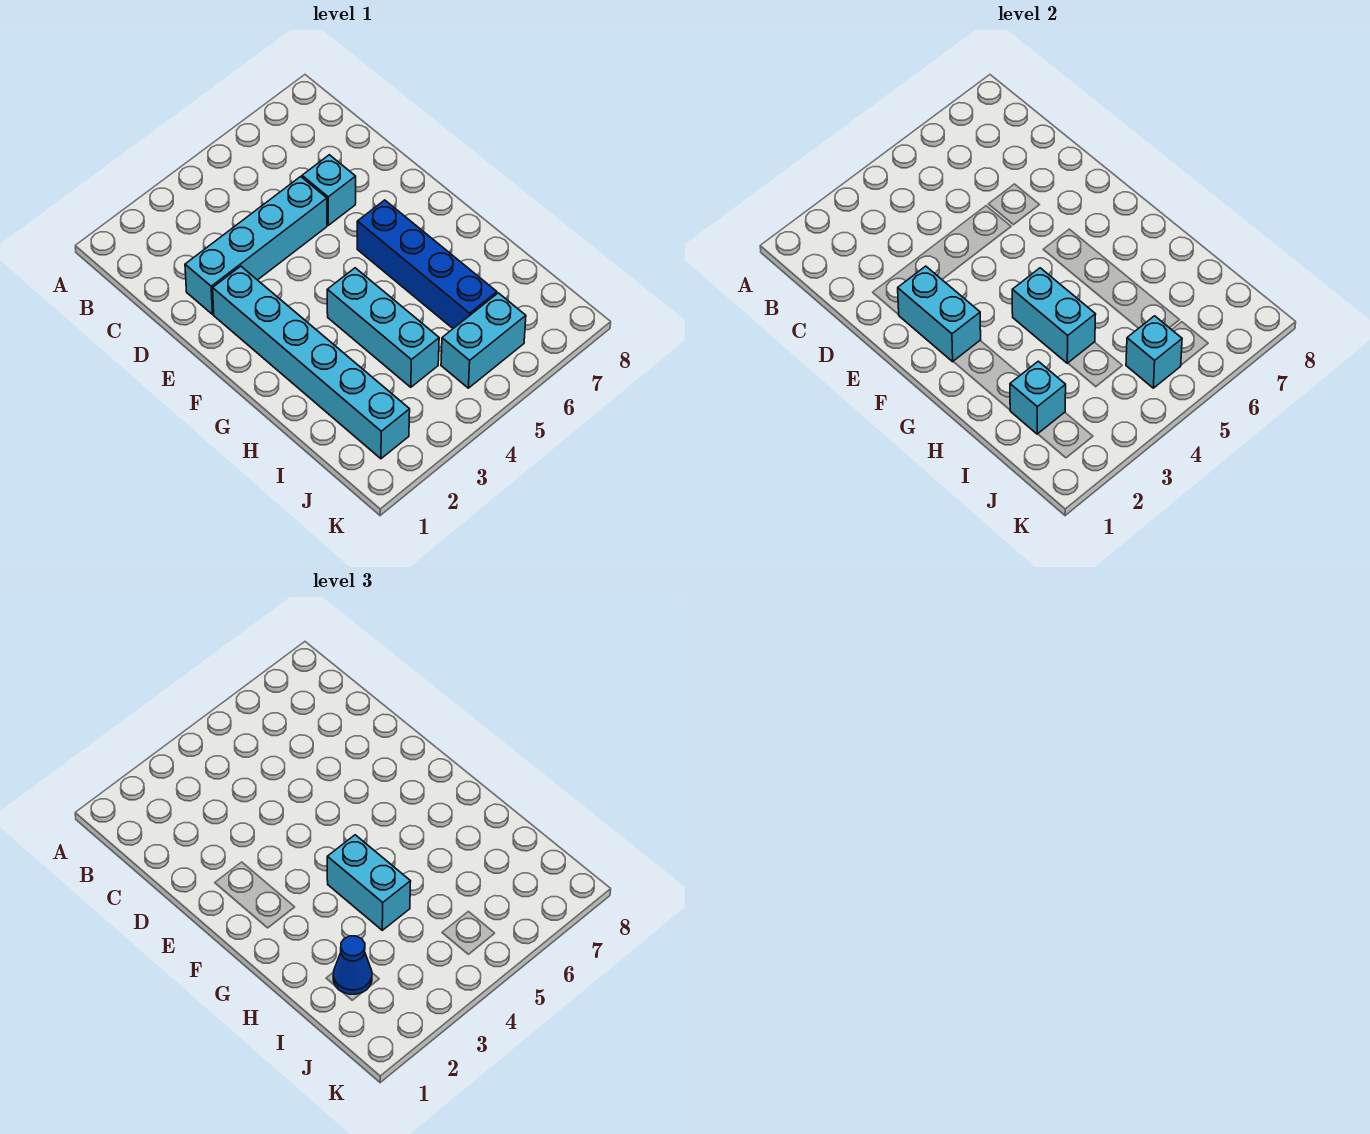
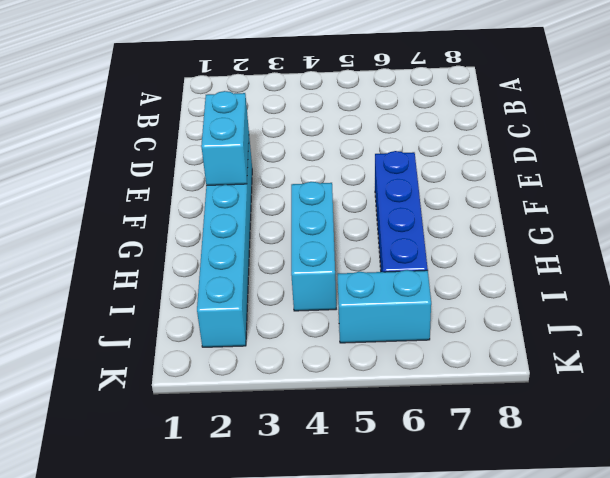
none -> cyan brick D2:D5 level 1
none -> cyan brick D6 level 1
none -> cyan brick G4:H4 level 2

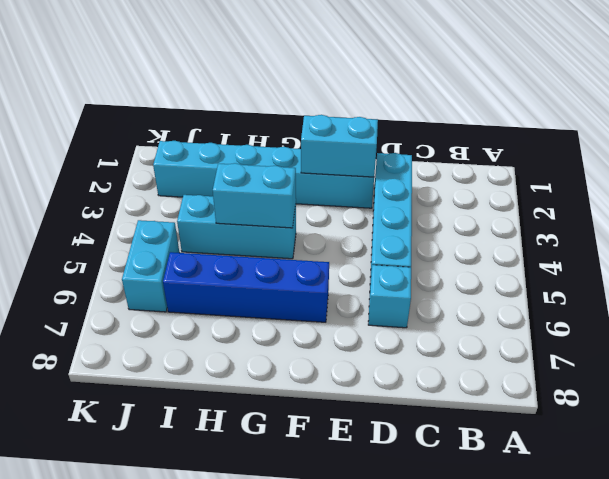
none -> cyan brick I2 level 2
none -> cyan brick J5 level 2
none -> cyan brick G4:H4 level 3

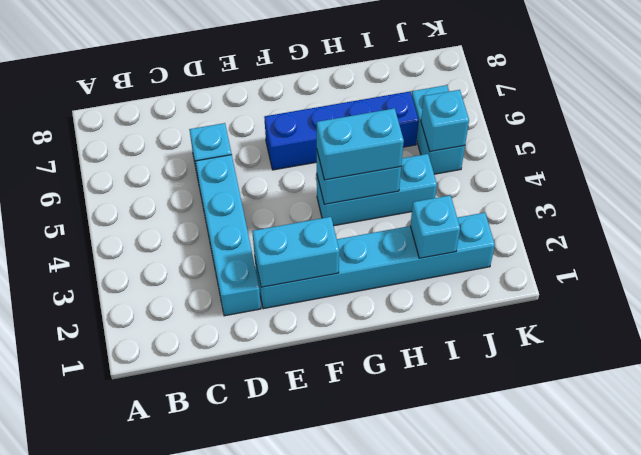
none -> blue cone I2 level 3

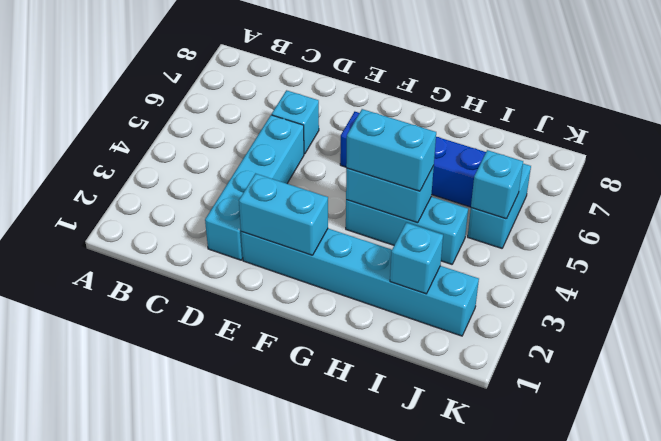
none -> blue cone I2 level 3

